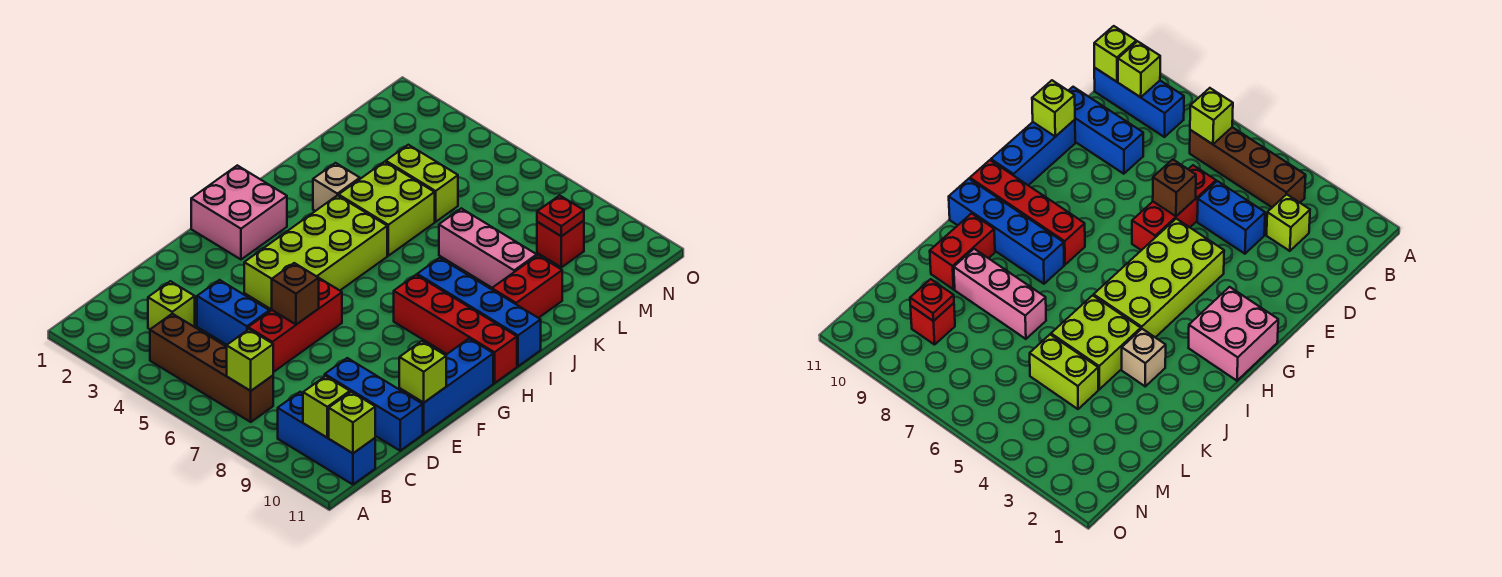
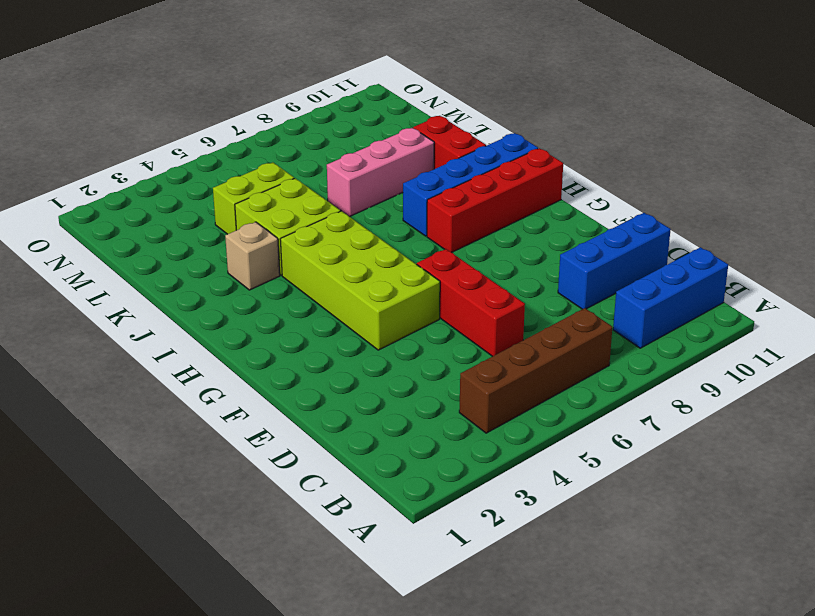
none -> lime brick C3 level 1
none -> blue brick D4:D5 level 1
none -> blue brick E11:G11 level 1

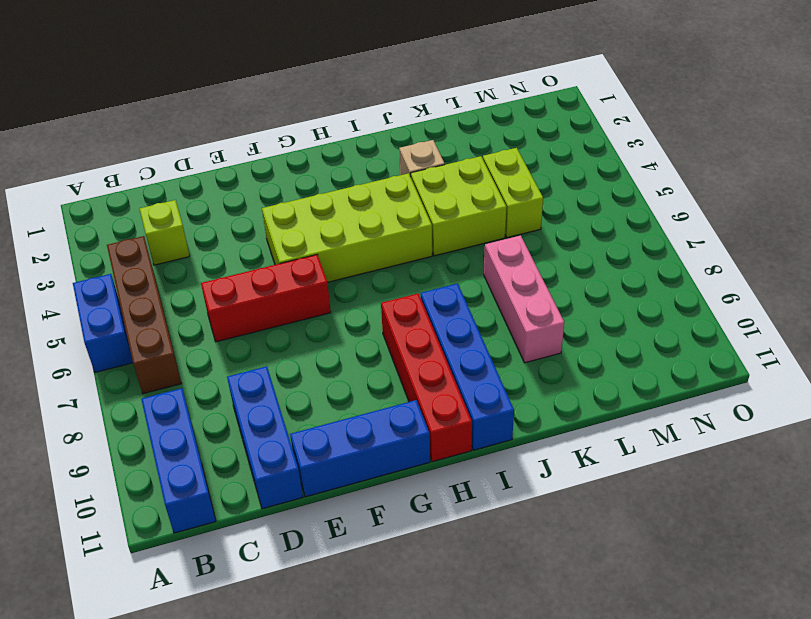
blue brick A5:A6 level 1 -> blue brick D4:D5 level 1
none -> pink brick G1:H2 level 1
none -> red brick J10:K10 level 1
none -> red brick M9 level 1

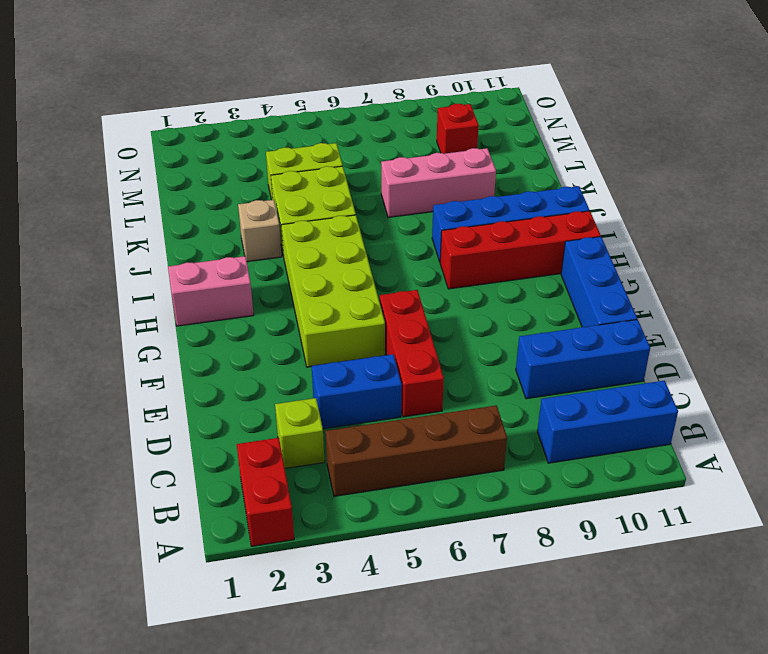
red brick A2:B2 level 1 -> red brick J10:K10 level 1
pink brick H1:H2 level 1 -> pink brick G1:H2 level 1
none -> lime brick B7 level 2
none -> lime brick B10 level 2
none -> lime brick B11 level 2

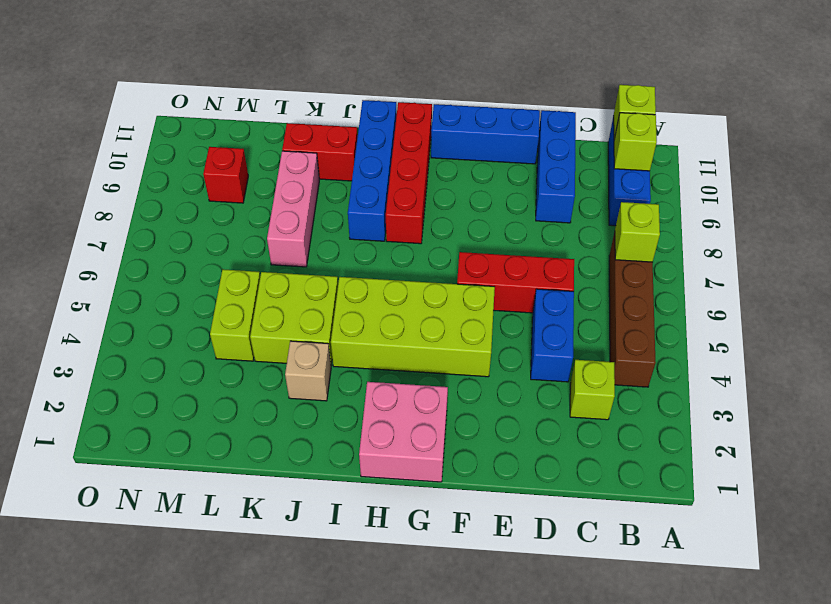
none -> brown brick E6 level 2
none -> lime brick E11 level 2
none -> red plate M9 level 2

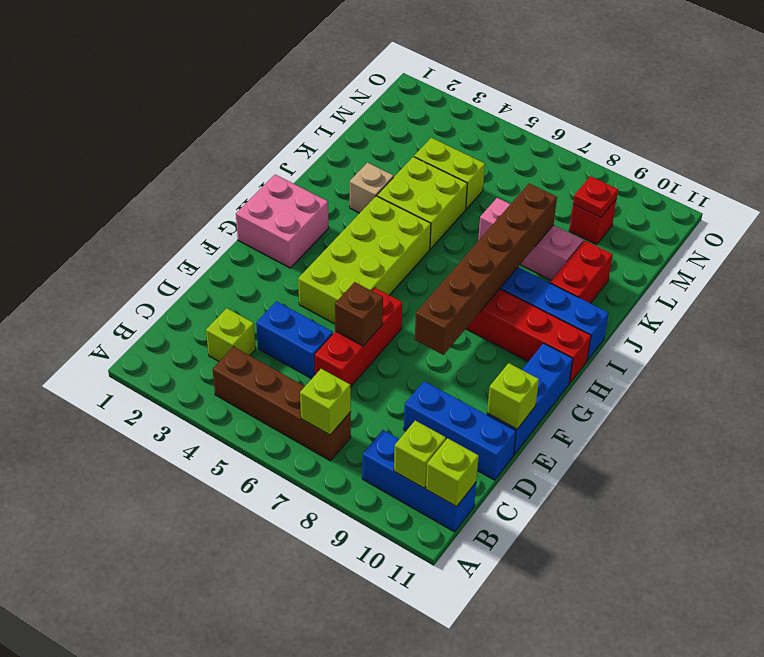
brown brick F8:K8 level 2 -> none

